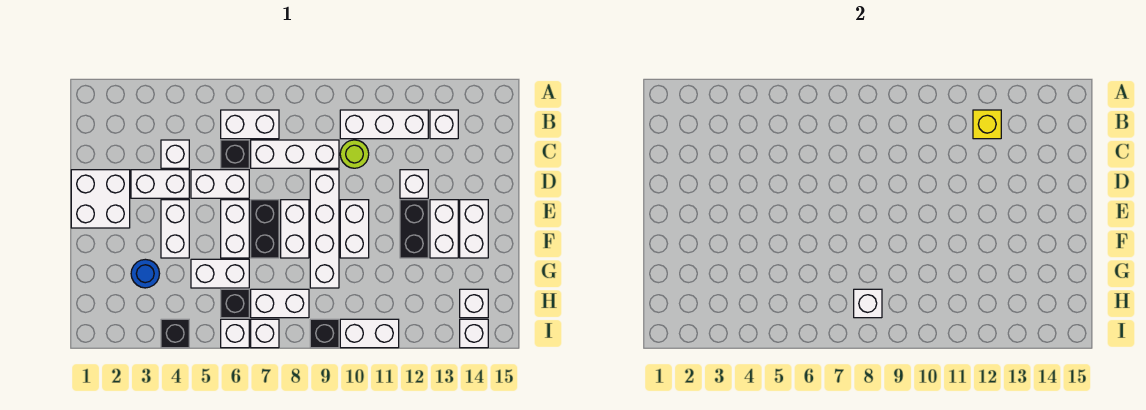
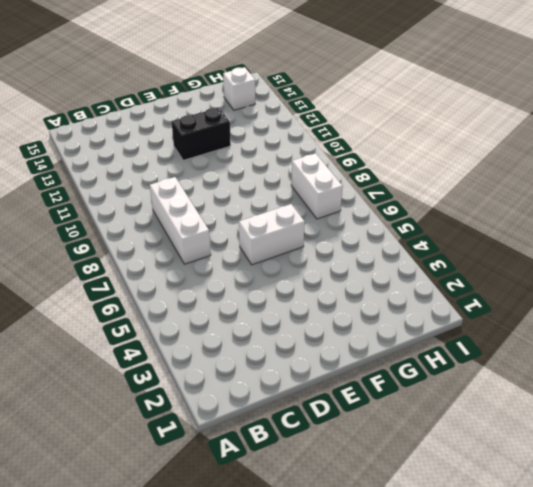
none -> white brick B6:B7 level 1
none -> white brick B10:B12 level 1
none -> white brick B13 level 1
none -> white brick C4 level 1

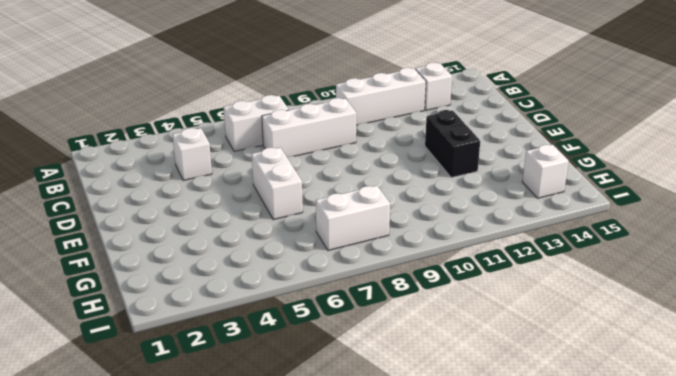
none -> black brick C6 level 1
none -> lime round brick C10 level 1
none -> white brick D1:E2 level 1
none -> white brick D3:D4 level 1

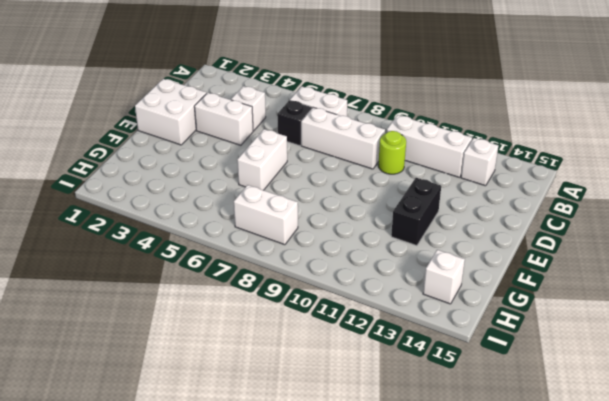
none -> white brick D5:D6 level 1
none -> white brick D9:G9 level 1
none -> white brick D12 level 1
none -> white brick E4:F4 level 1

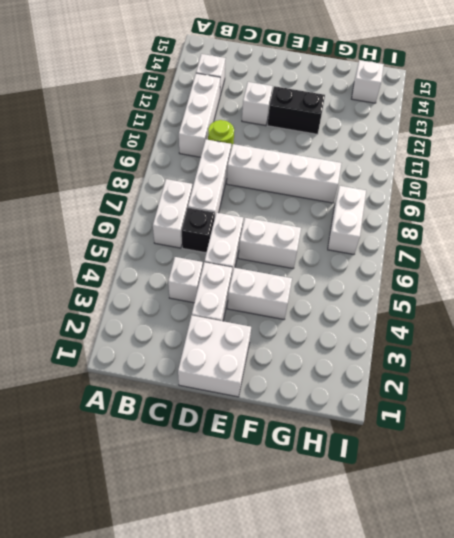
none -> black brick E7:F7 level 1
none -> white brick E8:F8 level 1
none -> white brick E10:F10 level 1
none -> white brick E13:F13 level 1

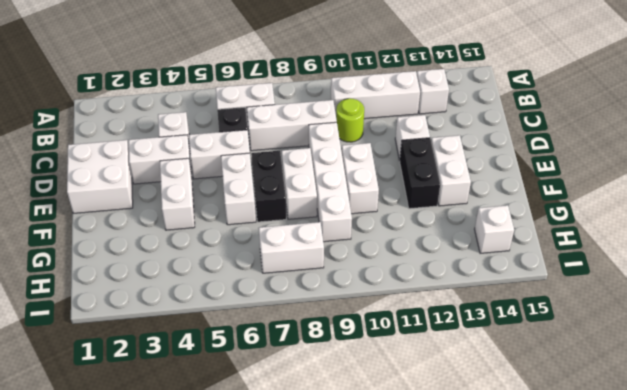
none -> white brick E14:F14 level 1
none -> blue round brick G3 level 1
none -> white brick G5:G6 level 1
none -> black brick H6 level 1

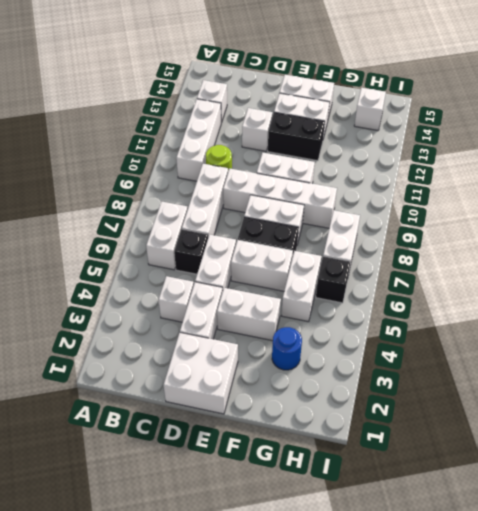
none -> black brick I4 level 1
none -> white brick I6 level 1
none -> white brick I7 level 1
none -> black brick I9 level 1

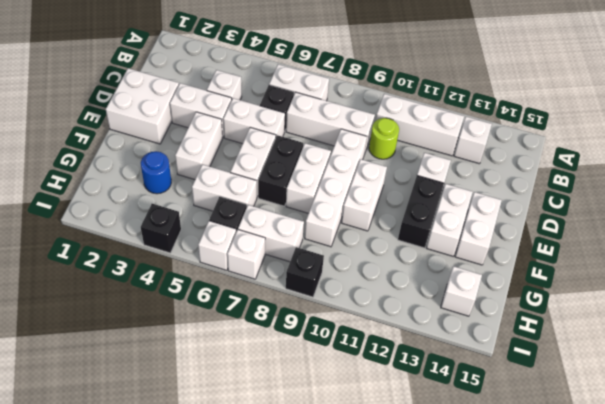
none -> white brick I10:I11 level 1
none -> white brick I14 level 1
none -> yellow brick B12 level 2
none -> white brick H8 level 2

